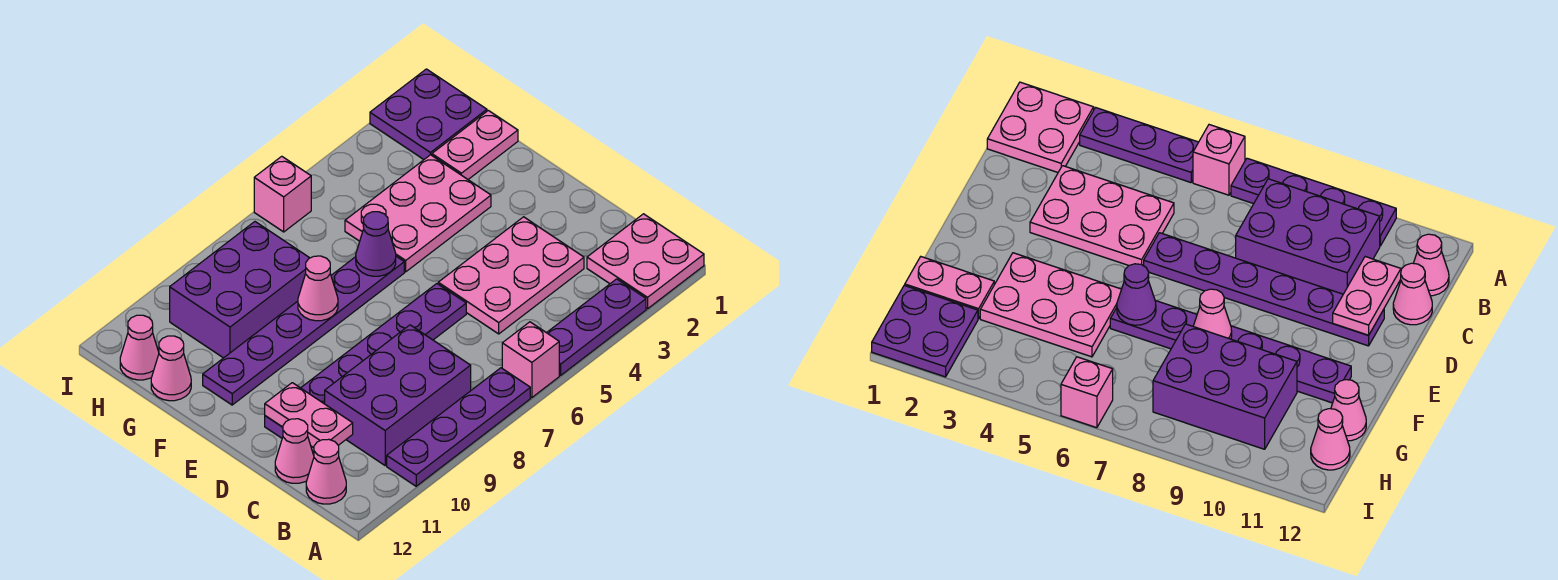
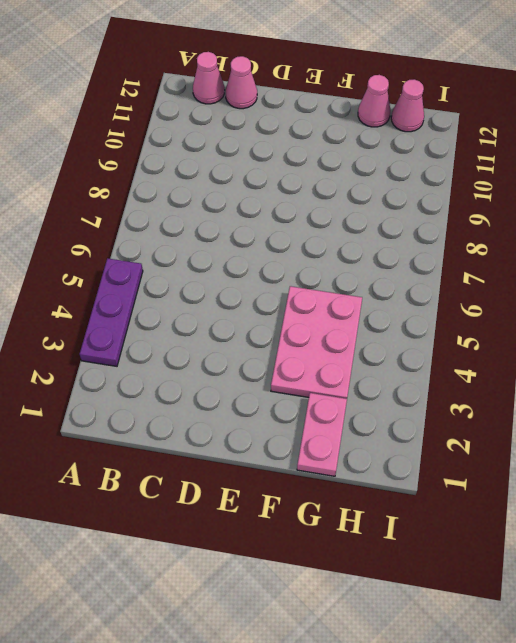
none -> pink plate A1:B2 level 1
none -> pink brick A6 level 1
none -> purple plate A7:A10 level 1

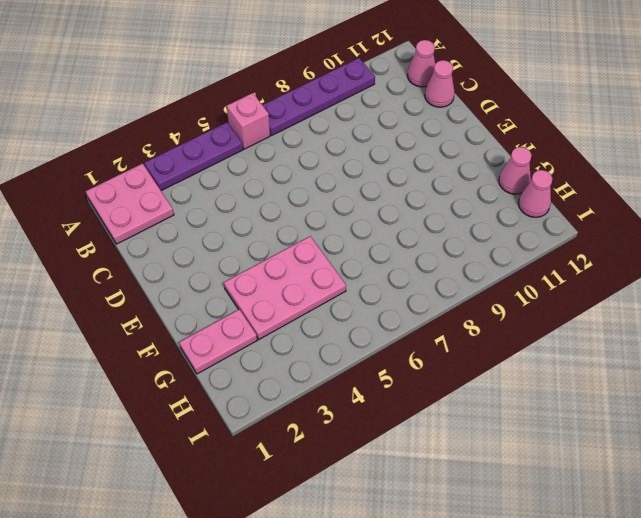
none -> purple brick B8:C10 level 1
none -> pink plate C3:D5 level 1
none -> purple plate D6:D11 level 1

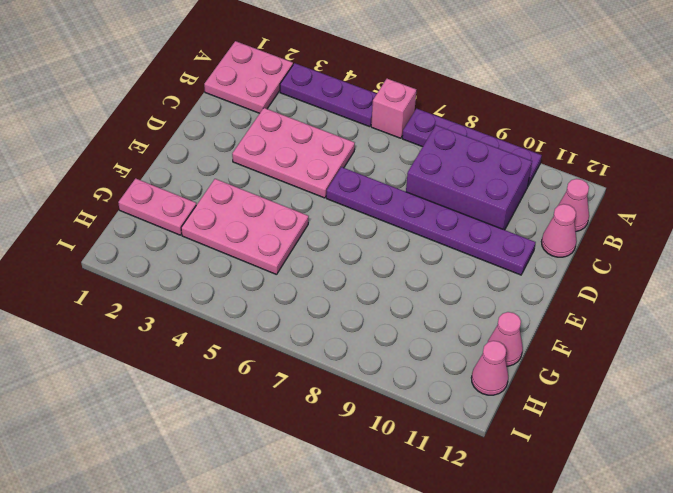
none -> purple plate F6:F11 level 1
none -> purple brick G8:H10 level 1
none -> purple plate H1:I2 level 1

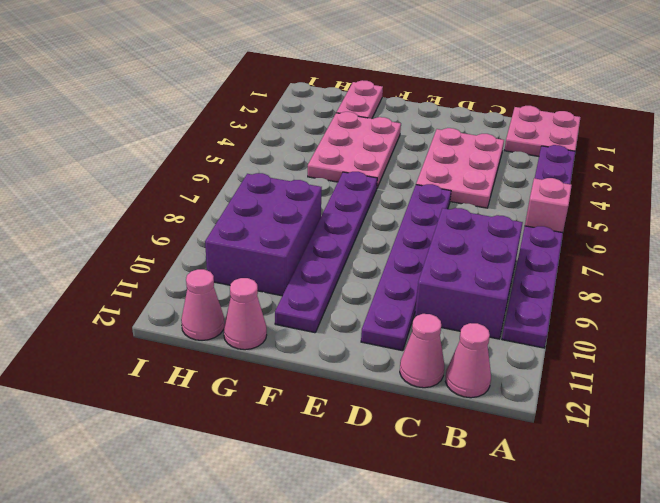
none -> purple plate H1:I2 level 1
none -> pink brick I6 level 1
none -> pink plate C11:D11 level 2

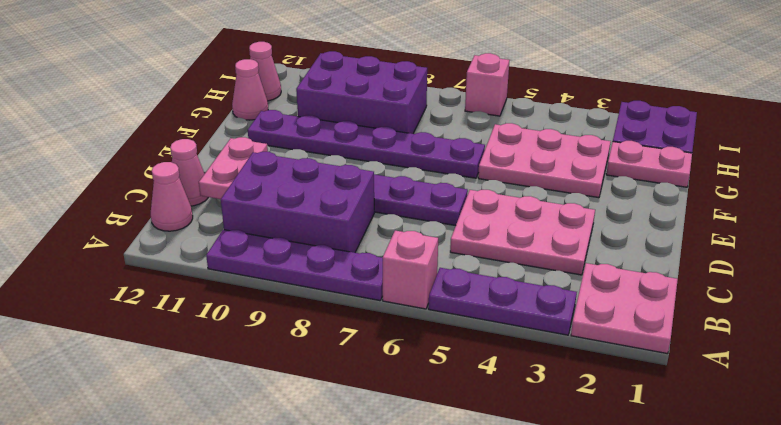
none -> purple cone F6 level 2
none -> pink cone F8 level 2

